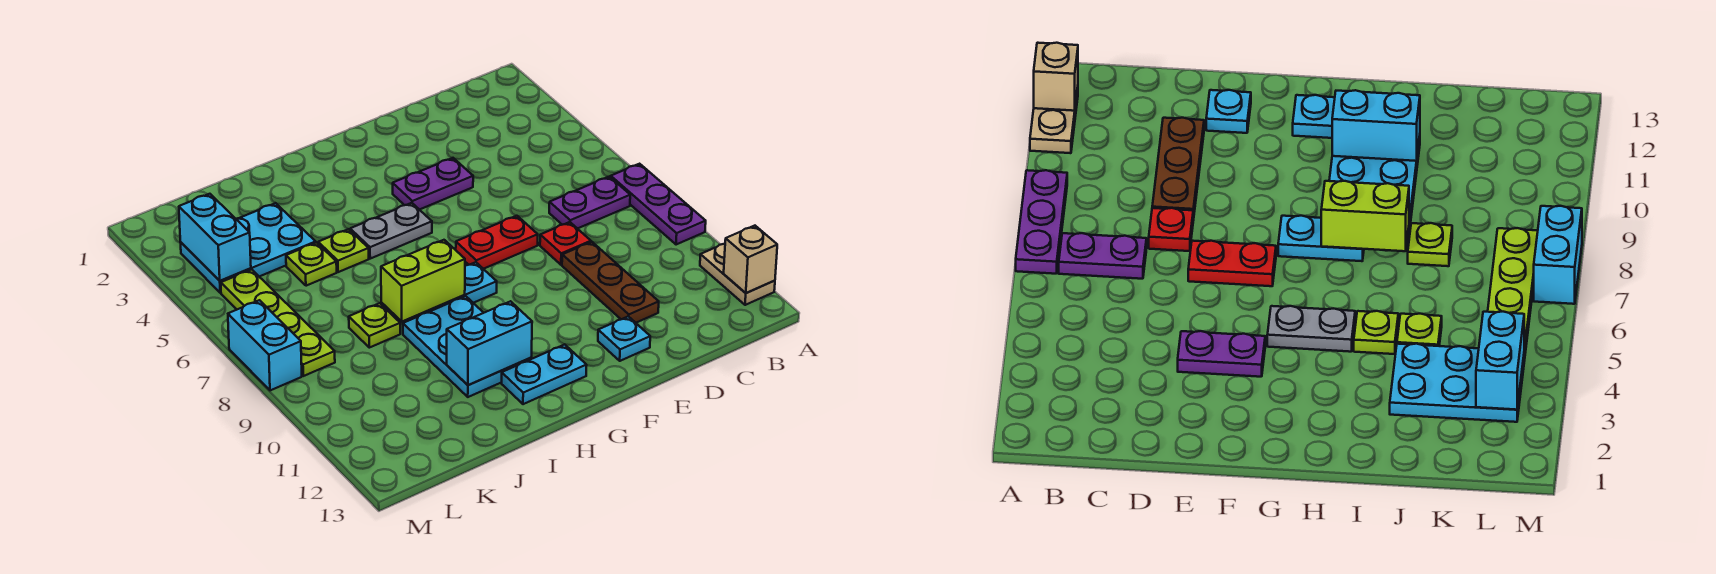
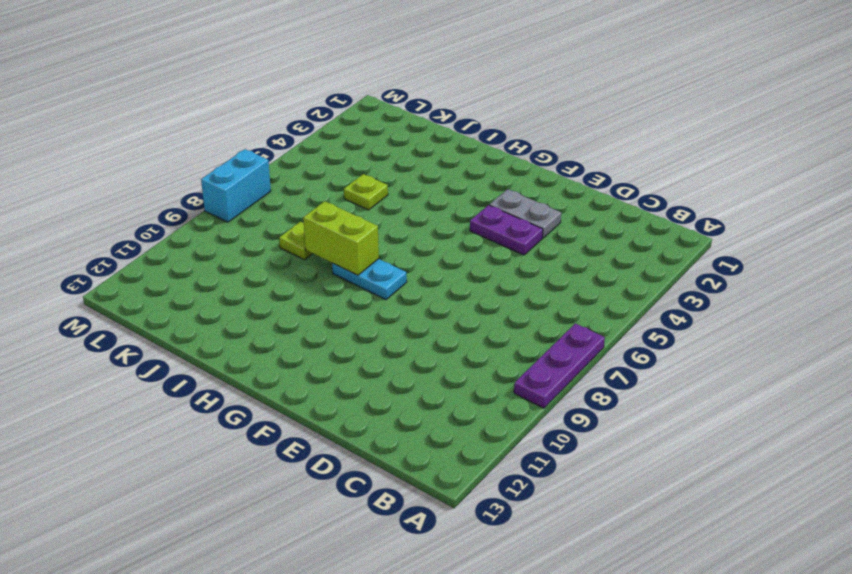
grey plate E3:F3 level 1 -> grey plate G5:H5 level 1
none -> tan plate A11:A12 level 1
none -> purple plate B7:C7 level 1
none -> red plate D8 level 1

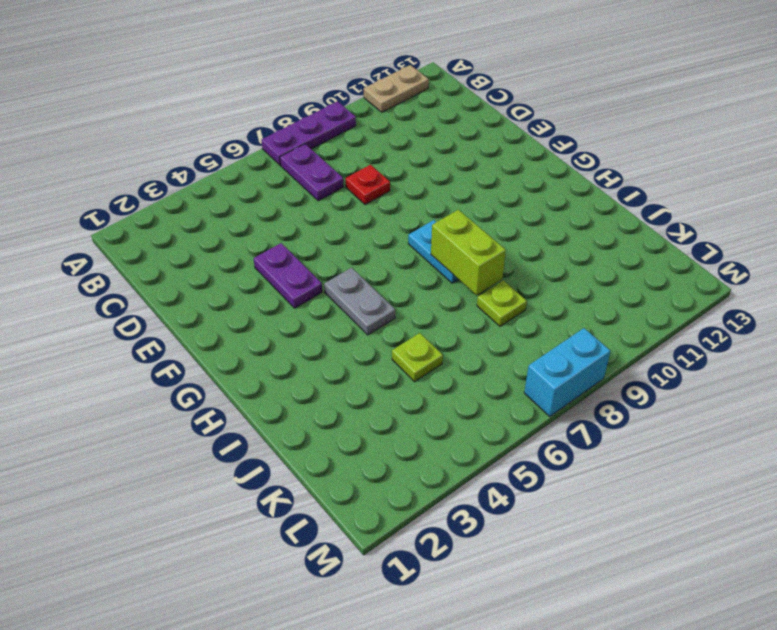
none -> brown plate D9:D11 level 1
none -> red plate E7:F7 level 1
none -> cyan plate E12 level 1

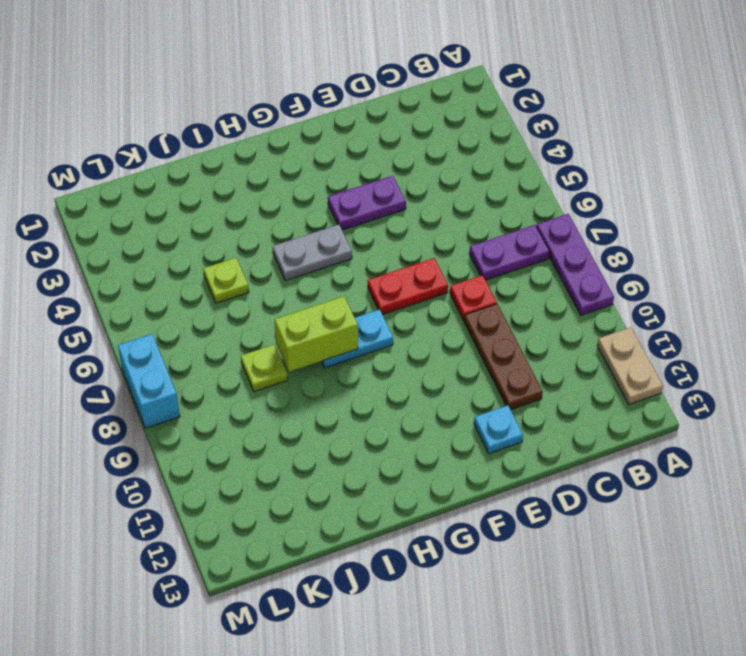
none -> cyan plate G12:H12 level 1
none -> cyan plate H9:I11 level 1
none -> lime plate I5 level 1

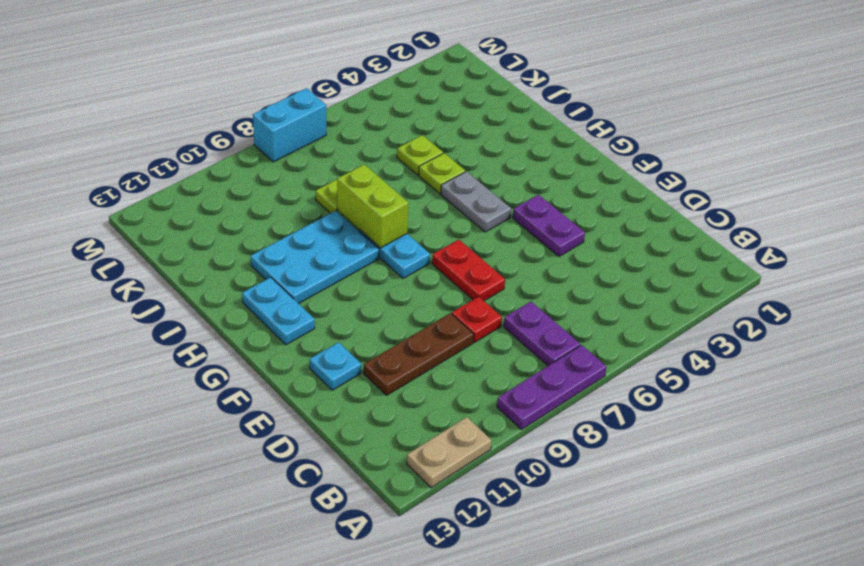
none -> cyan plate J3:L4 level 1
none -> lime plate L5:L8 level 1
none -> tan brick A12 level 2

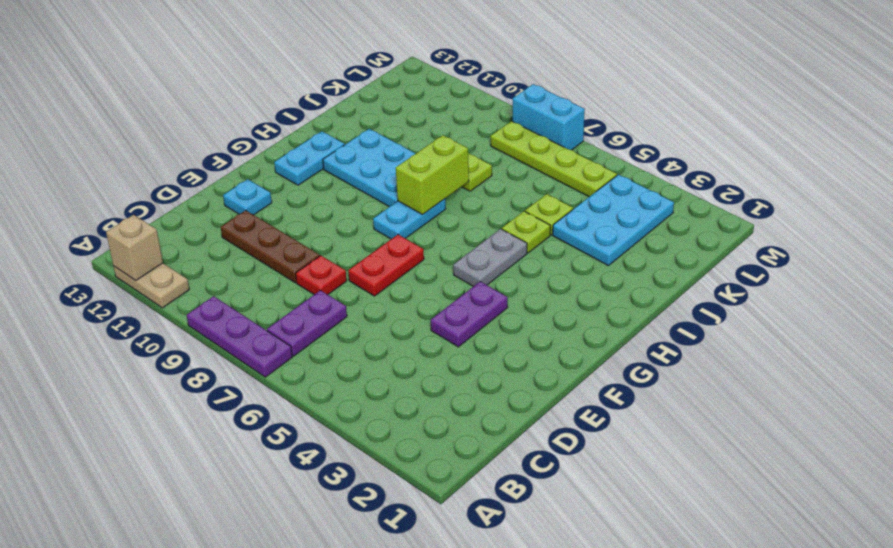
none -> cyan brick H11:I11 level 2
none -> cyan brick L3:L4 level 2

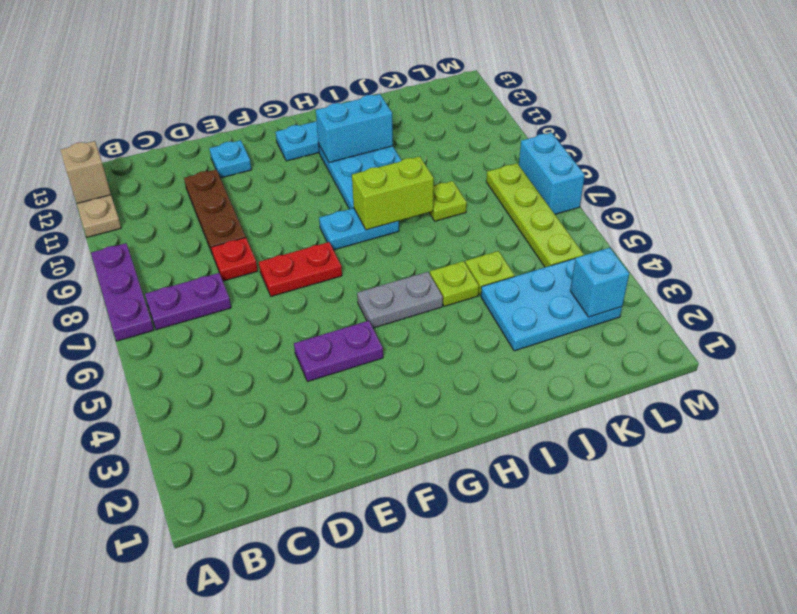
cyan brick L3 level 2 -> cyan brick L3:L4 level 2

